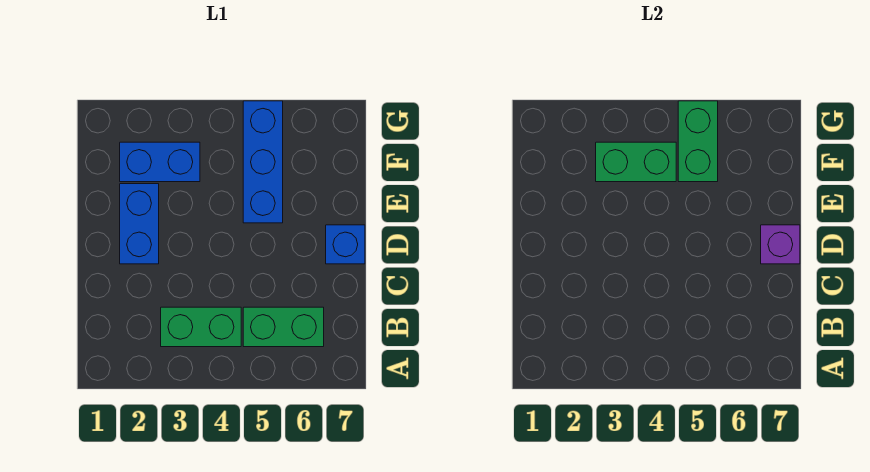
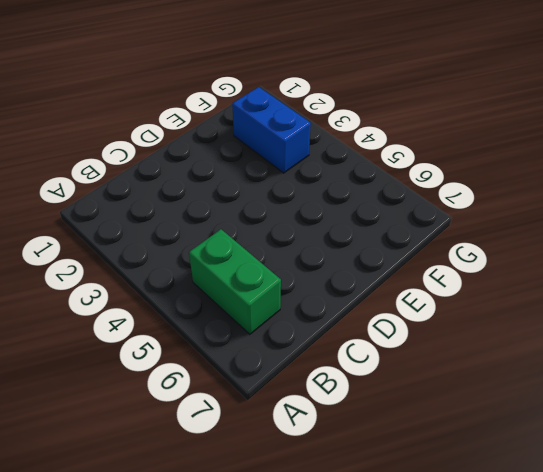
none -> green brick B3:B4 level 1
none -> blue brick D2:E2 level 1

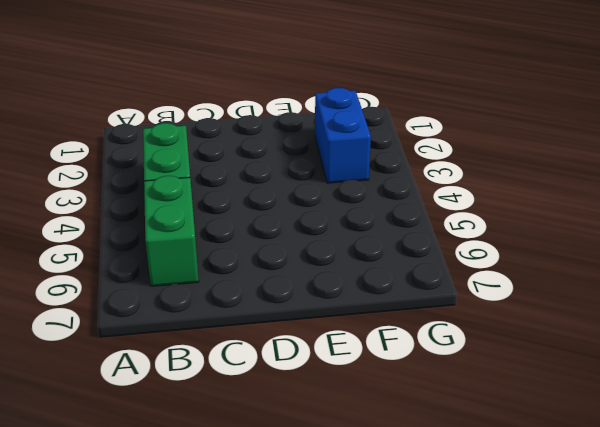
none -> blue brick D2:E2 level 1
none -> blue brick D7 level 1

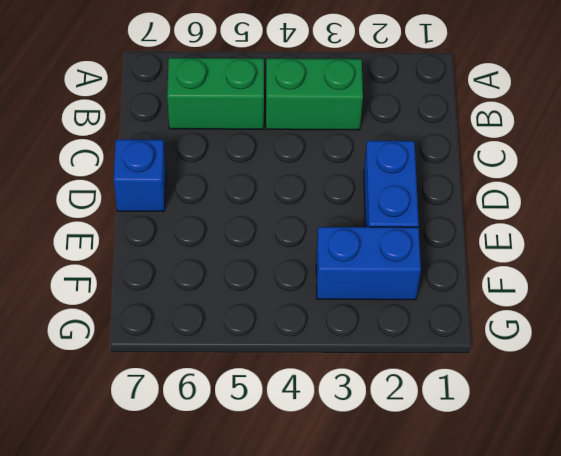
none -> blue brick E5:G5 level 1
none -> purple brick D7 level 2

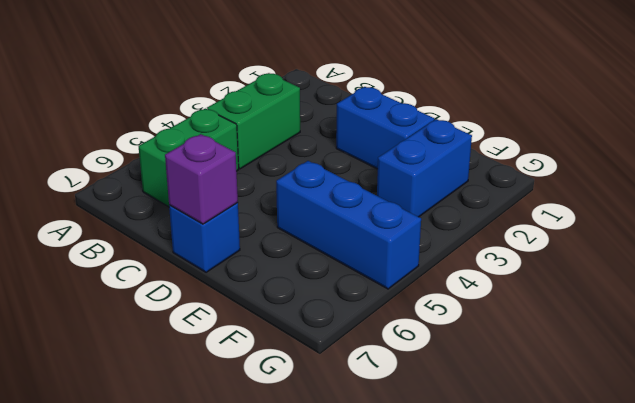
none -> green brick F3:F4 level 2
none -> green brick F5:G5 level 2

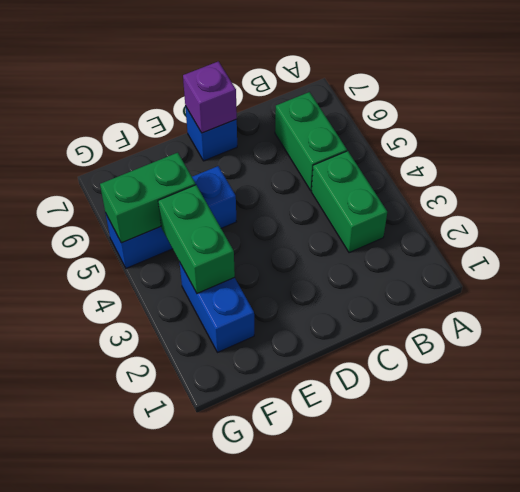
none -> blue brick D2:E2 level 1

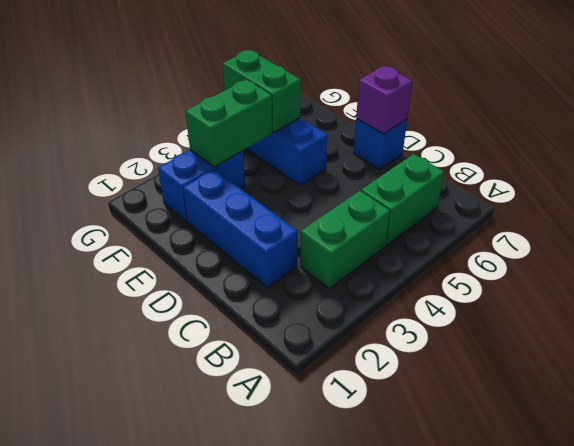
blue brick C2:E2 level 1 -> blue brick D2:E2 level 1

